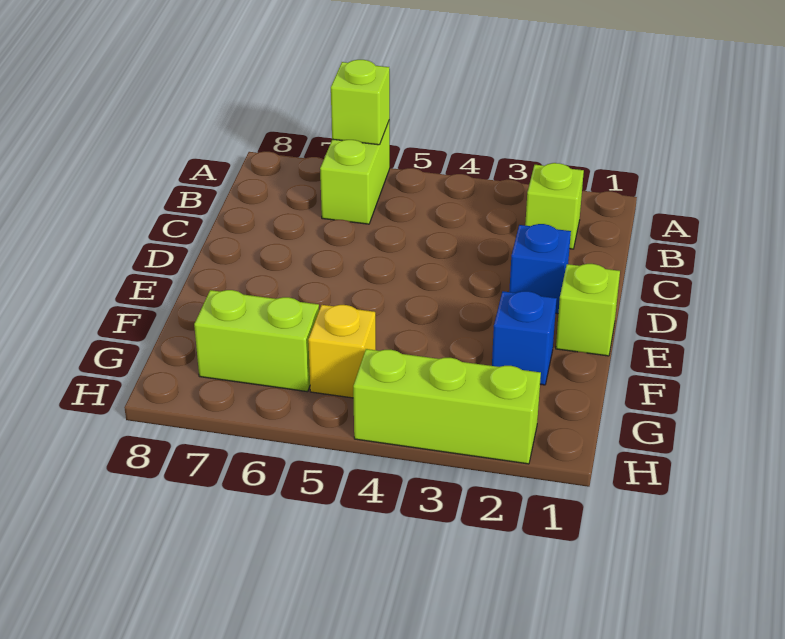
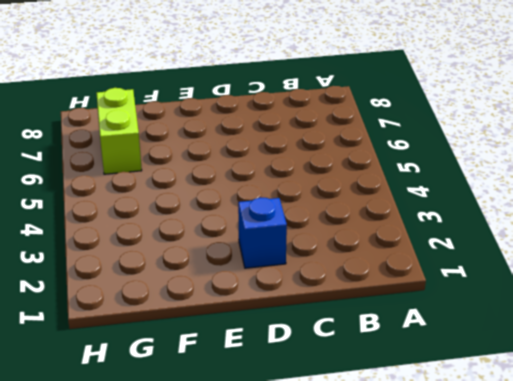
none -> lime brick A6:B6 level 1
none -> lime brick B2 level 1

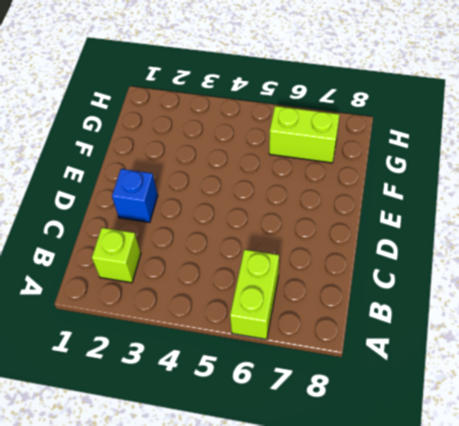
none -> lime brick E1 level 1
none -> blue brick F2 level 1

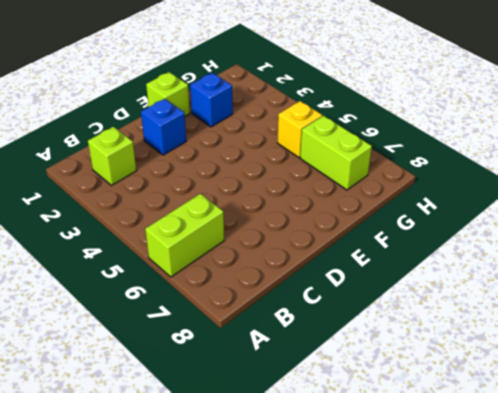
none -> lime brick H2:H4 level 1
none -> lime brick A6 level 2

